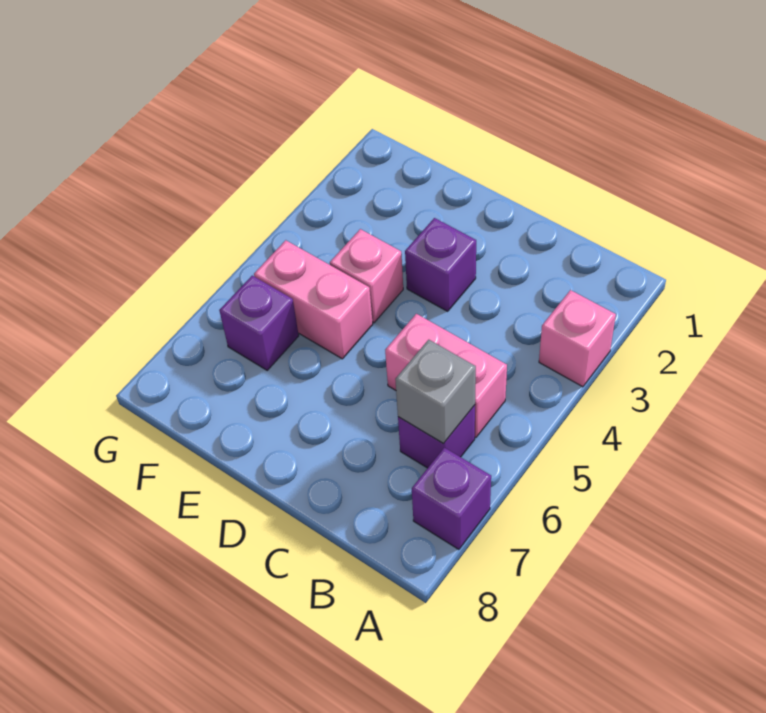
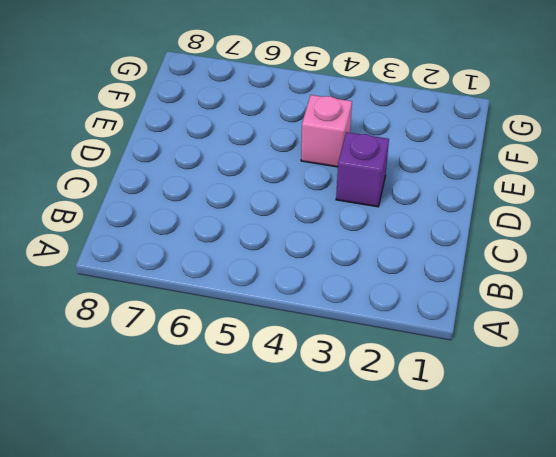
none -> pink brick A3 level 1
none -> purple brick A7 level 1

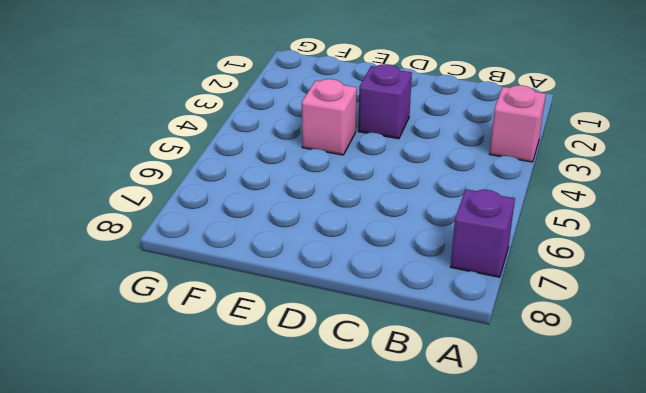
none -> pink brick B5:C5 level 1
none -> purple brick B6 level 1

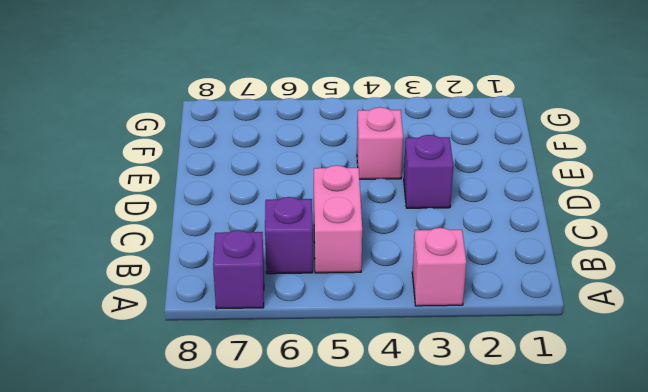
none -> pink brick E5:F5 level 1
none -> purple brick F6 level 1

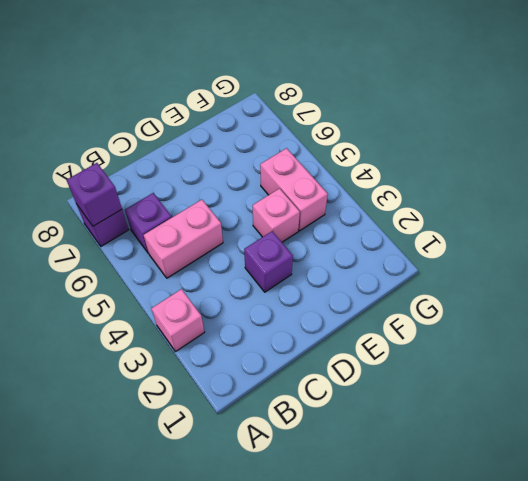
purple brick A7 level 2 -> purple brick F6 level 1
pink brick F4:F5 level 1 -> pink brick E5:F5 level 1
none -> grey brick B6 level 2

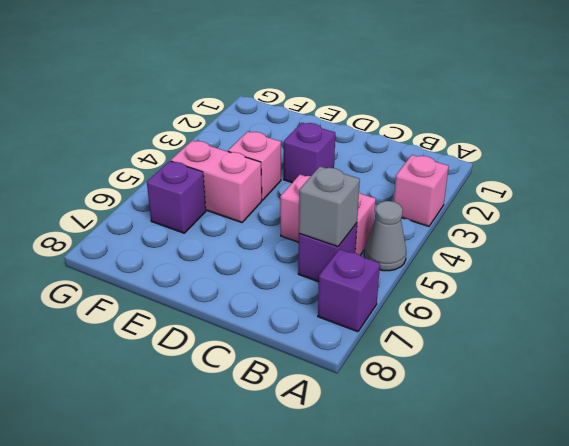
grey cone A5 level 1 -> none

